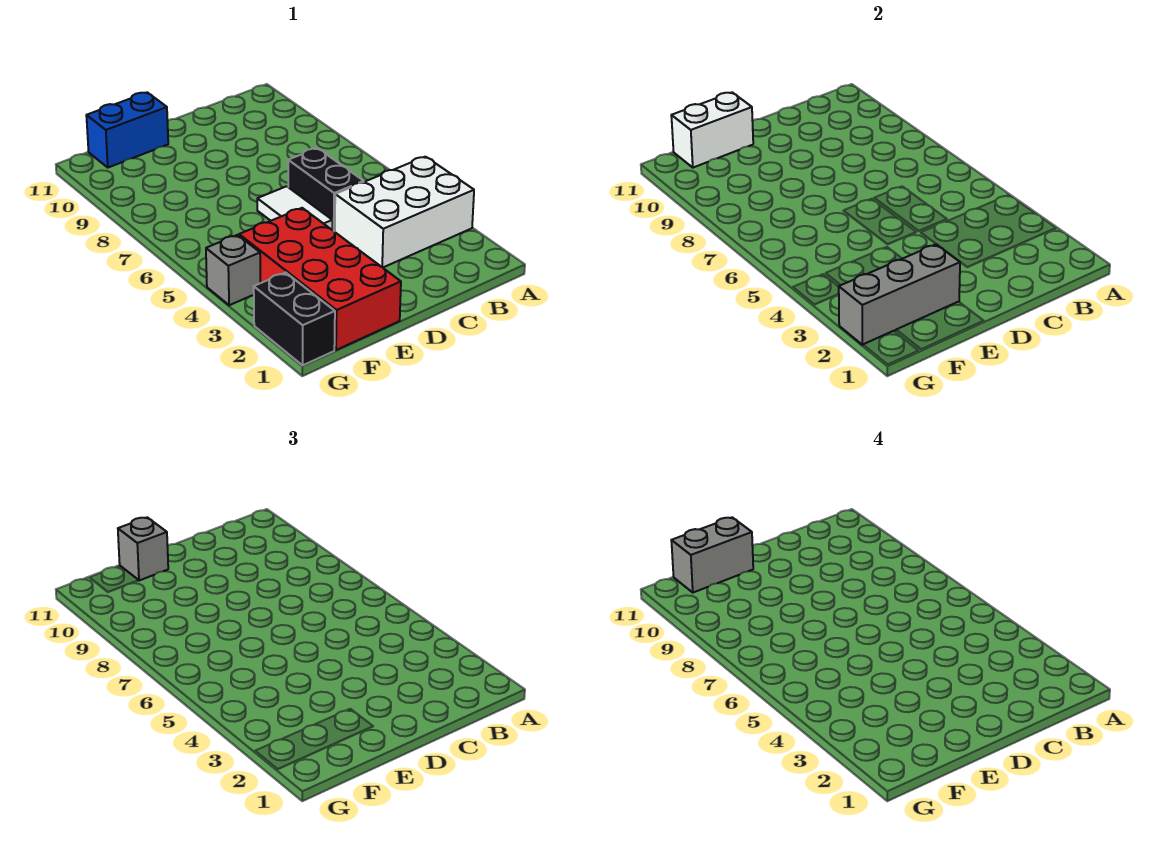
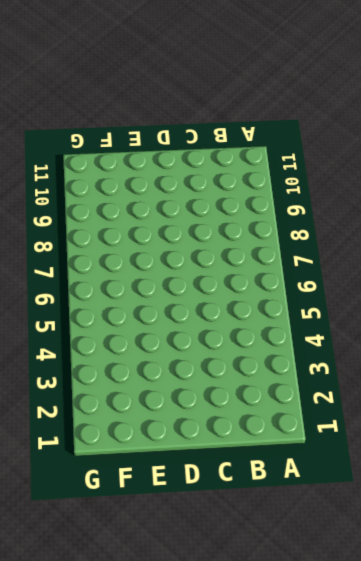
none -> white brick A3:C4 level 1
none -> black brick C5:C6 level 1

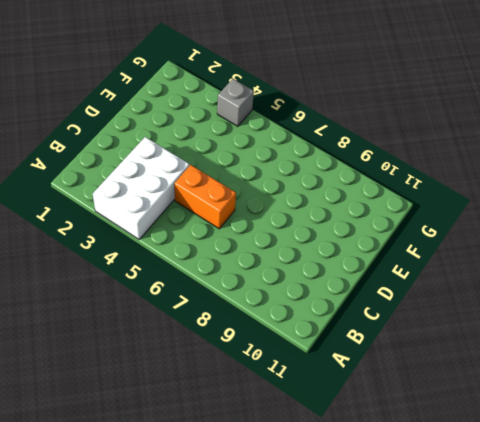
orange brick C5:C6 level 1 -> black brick C5:C6 level 1
none -> white tile D5:D6 level 1
none -> red brick E1:F4 level 1

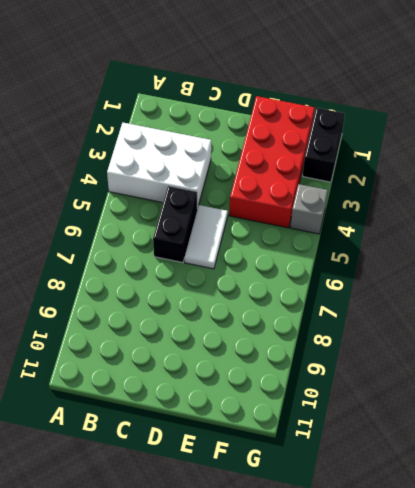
none -> blue brick E11:F11 level 1
none -> grey brick E2:G2 level 2

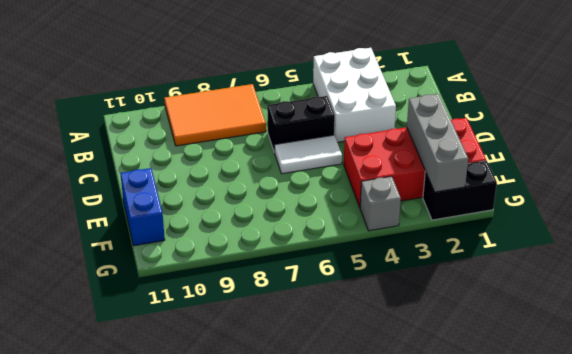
orange tile A7:B9 level 1 -> none
none -> white brick E11:F11 level 2
none -> grey brick E11 level 3

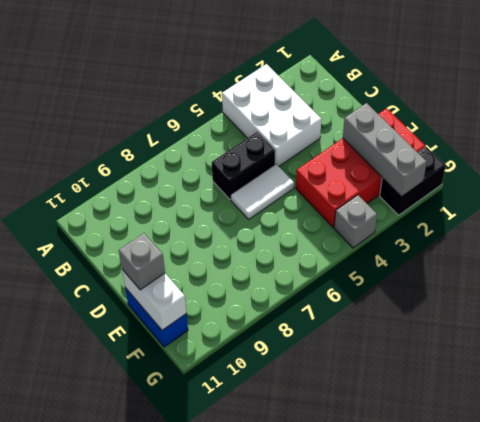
none -> grey brick E11:F11 level 4

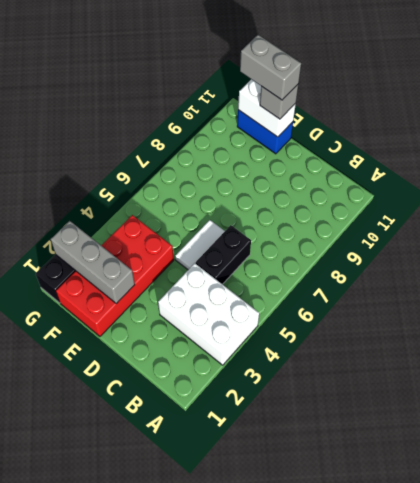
none -> grey brick G4 level 1

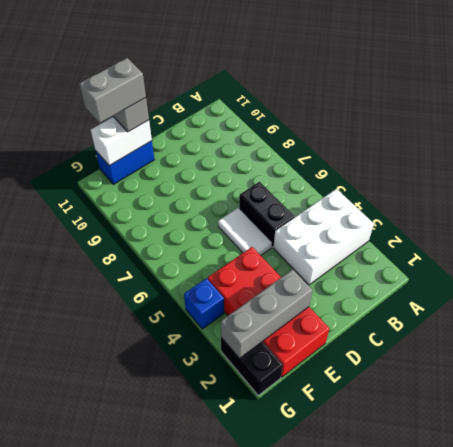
blue brick G4 level 1 -> grey brick G4 level 1

